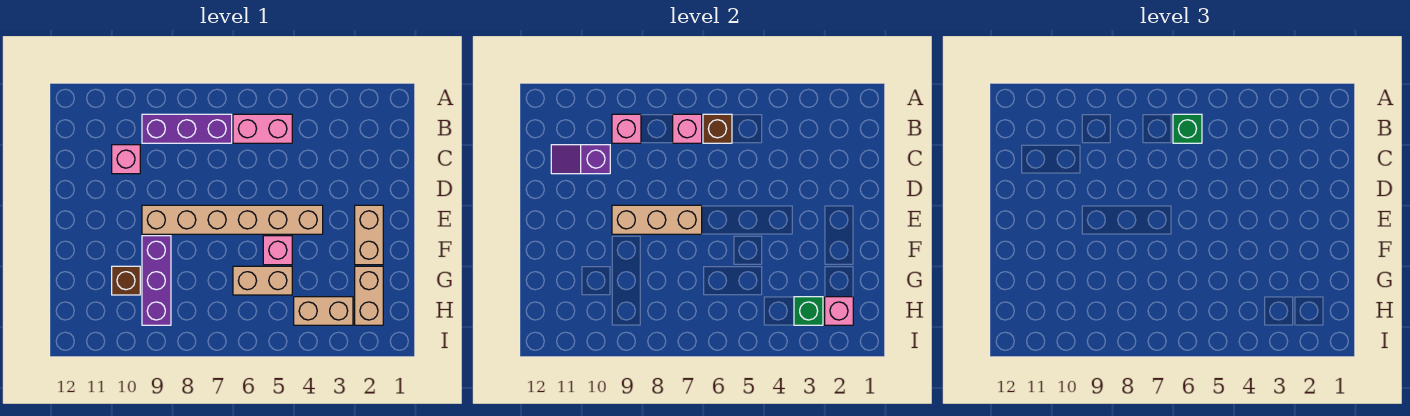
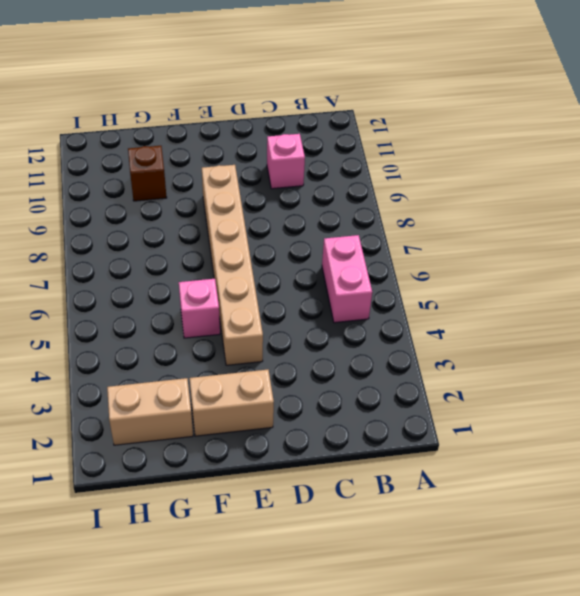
none -> purple brick B7:B9 level 1
none -> purple brick F9:H9 level 1
none -> tan brick G5:G6 level 1

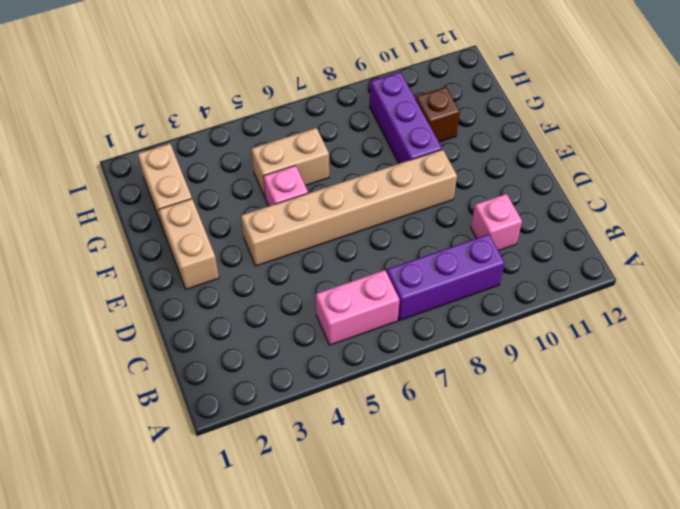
none -> tan brick H3:H4 level 1
none -> brown brick B6 level 2
none -> pink brick B7 level 2

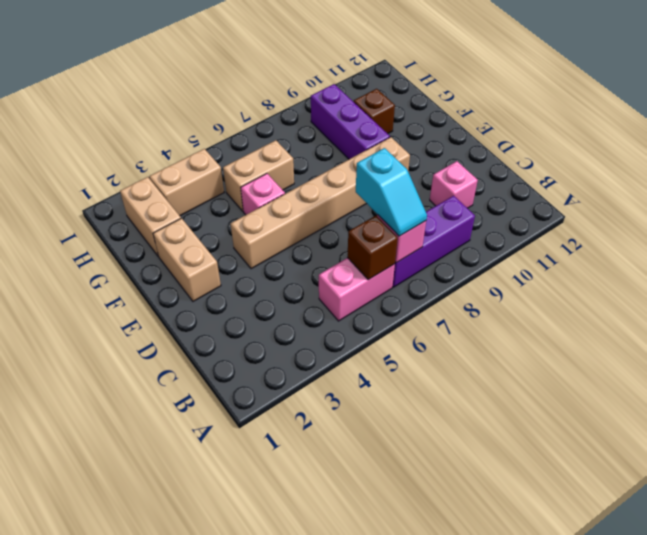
cyan slope B7:C7 level 3 top C -> none
none -> pink brick B9 level 2
none -> purple slope C10:C11 level 2 top 10
none -> tan brick E7:E9 level 2

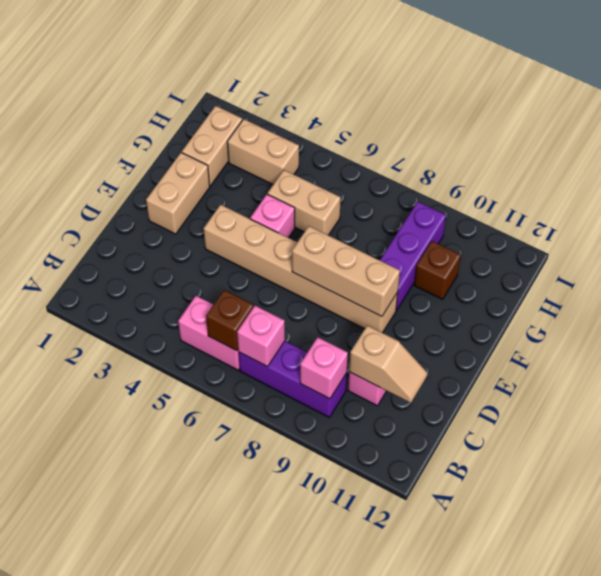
tan slope C10:C11 level 2 top 10 -> purple slope C10:C11 level 2 top 10
none -> pink brick H2 level 2
none -> green brick H3 level 2
none -> green brick B6 level 3

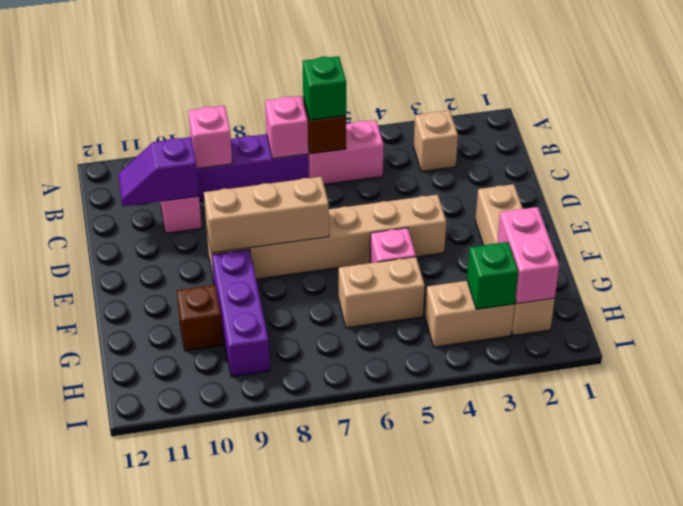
tan brick B3 level 1 -> none
pink brick G2:H2 level 2 -> pink brick H2 level 2

